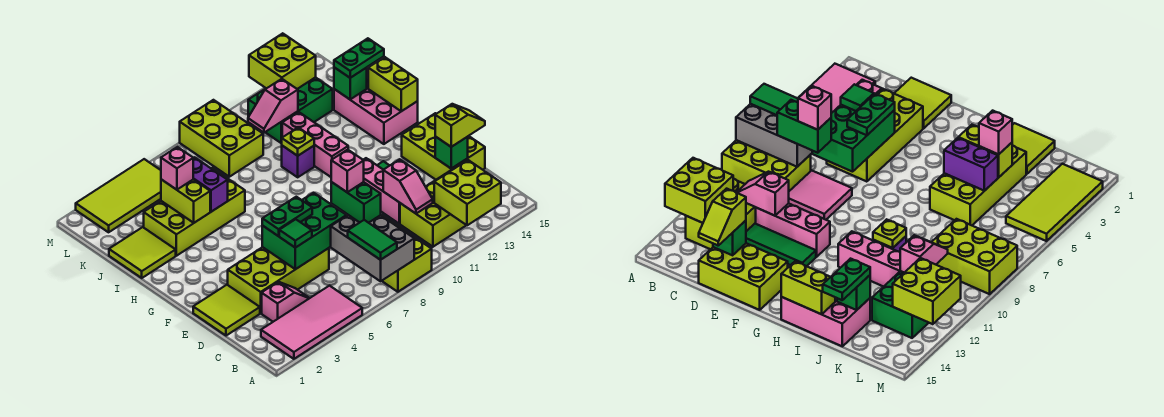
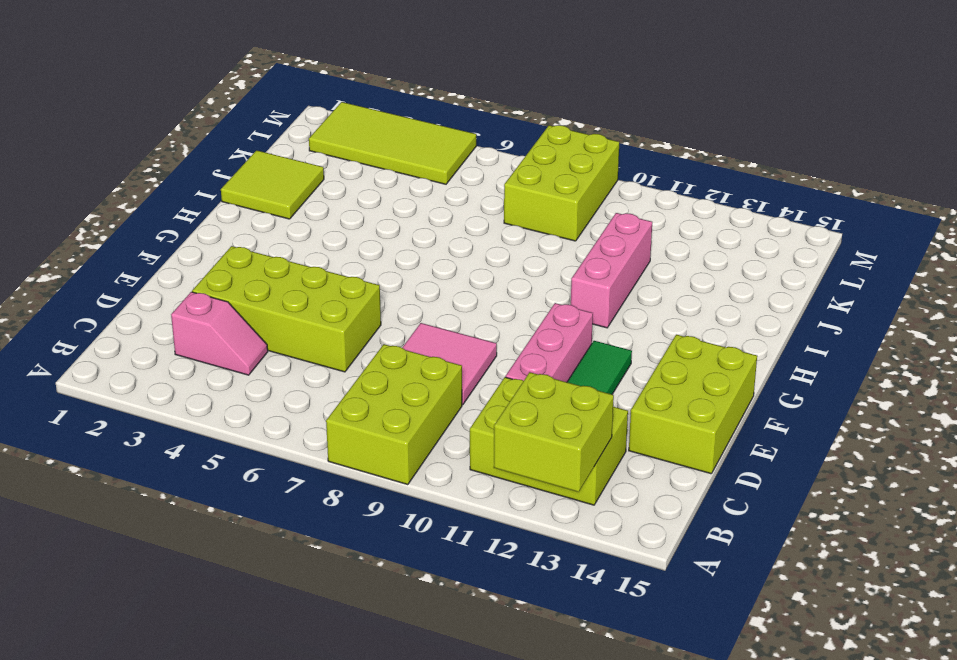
none -> pink tile A2:B5 level 1
none -> lime tile D1:E2 level 1
none -> pink brick H14:J15 level 1
none -> lime brick I3:J6 level 1

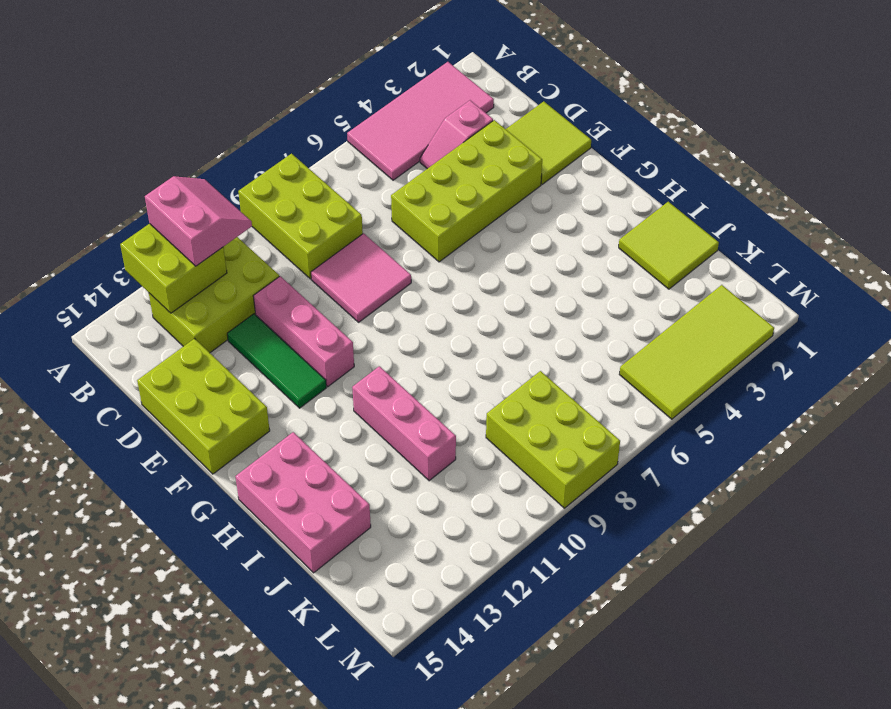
pink slope A11:B12 level 3 top 12 -> none
none -> lime brick I3:J6 level 1
none -> purple brick I10 level 1
none -> green brick K11:L13 level 1
none -> grey brick A7:C8 level 2

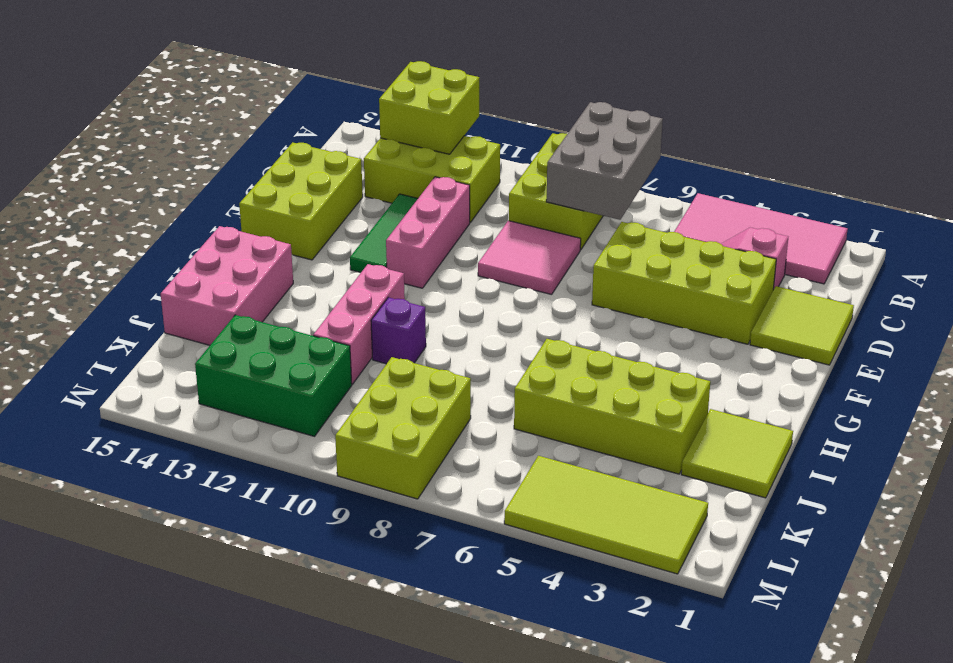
none -> pink slope C11:D11 level 2 top D
none -> green brick D5:E7 level 2
none -> green brick D14 level 2
none -> lime brick H15:I15 level 2

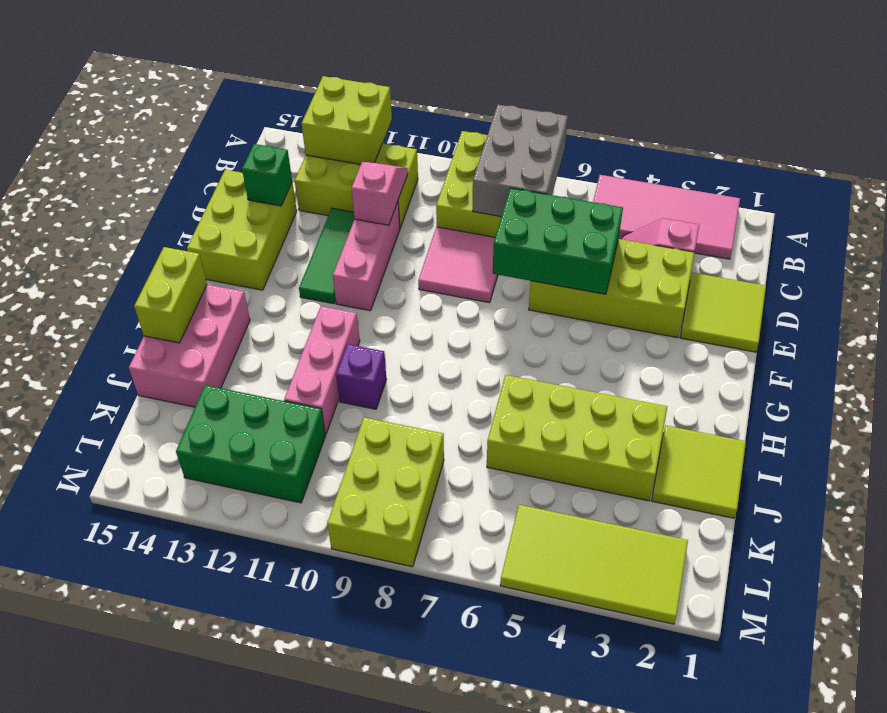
none -> lime brick I4:J4 level 2
none -> purple brick I5:J5 level 2
none -> lime plate I10 level 2
none -> green brick J14 level 2

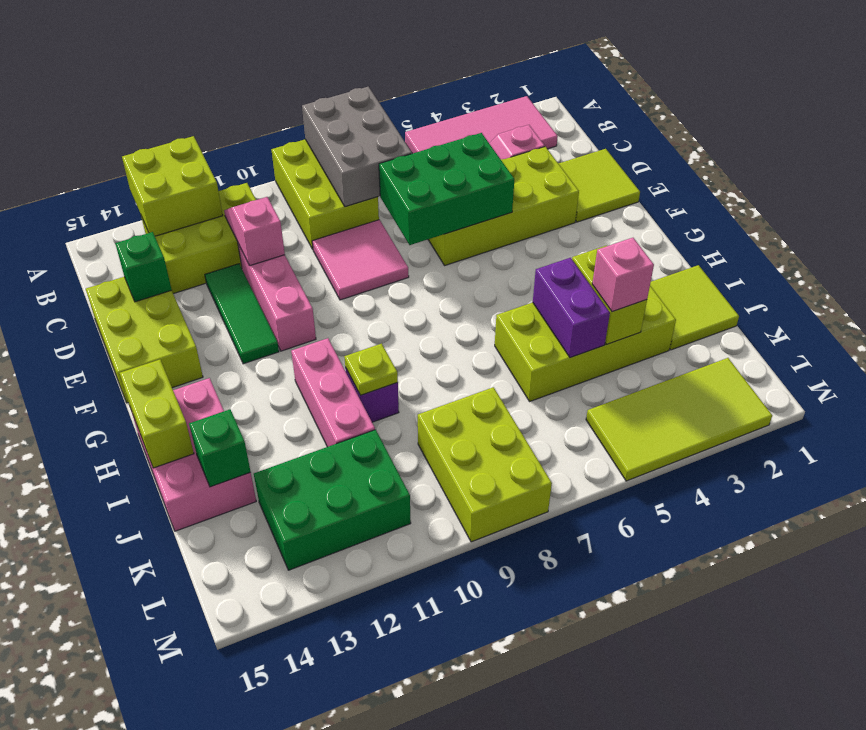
none -> pink slope K10:K11 level 2 top 11
none -> lime brick L12:M13 level 2
none -> green tile A7:B7 level 3
none -> green brick C8:D8 level 3

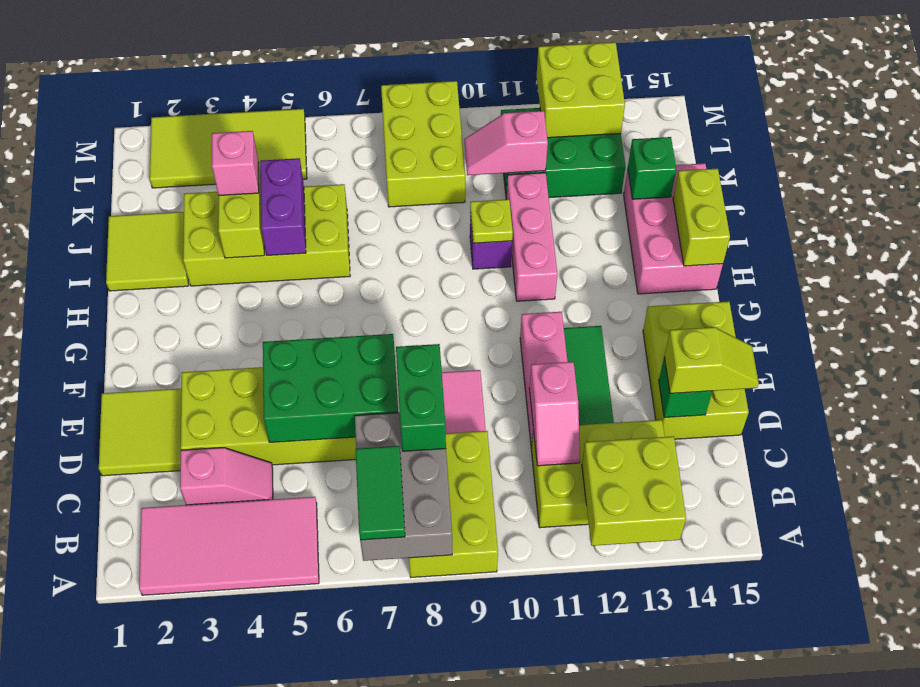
none -> green tile D5 level 3
none -> green plate E5:E6 level 3
none -> green plate J14:J15 level 3
none -> pink brick D8 level 4

